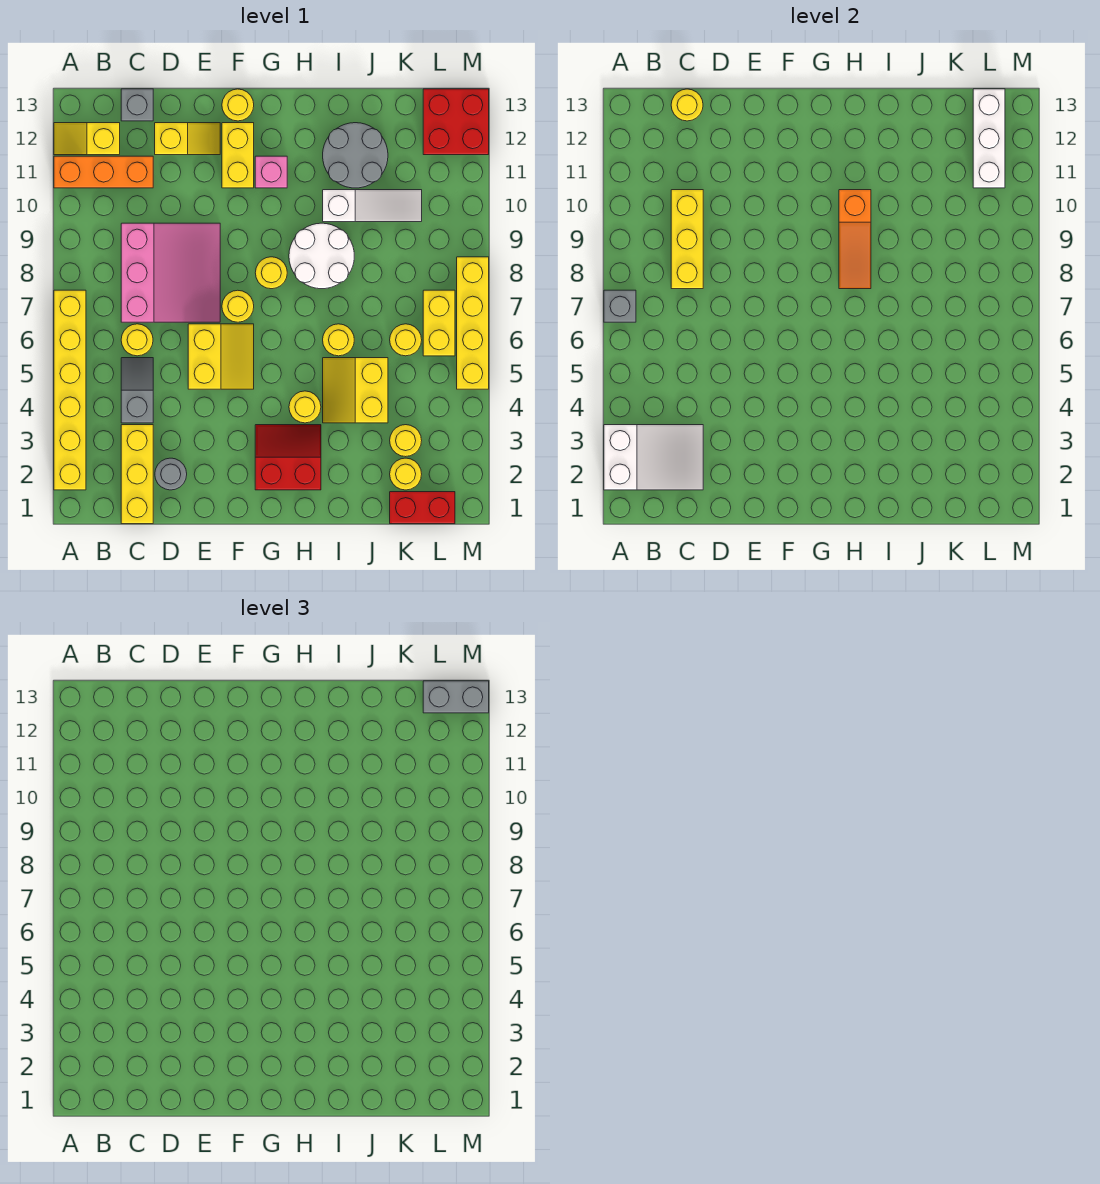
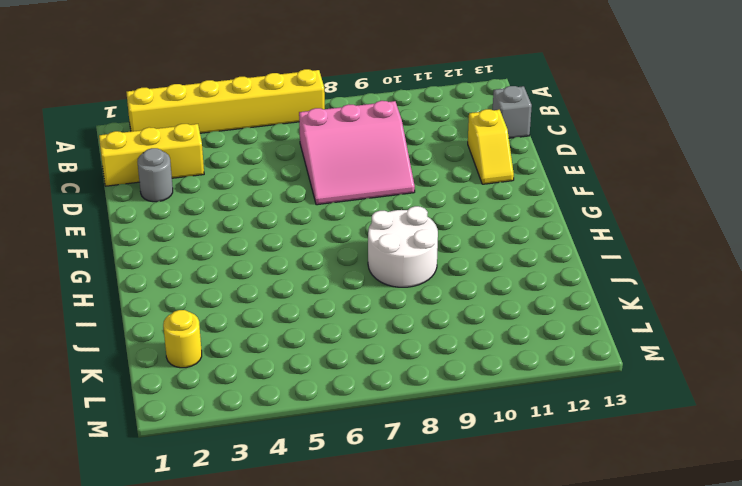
none -> orange brick A11:C11 level 1
none -> yellow slope A12:B12 level 1 top B
none -> grey slope C4:C5 level 1 top 4
none -> yellow round brick C6 level 1

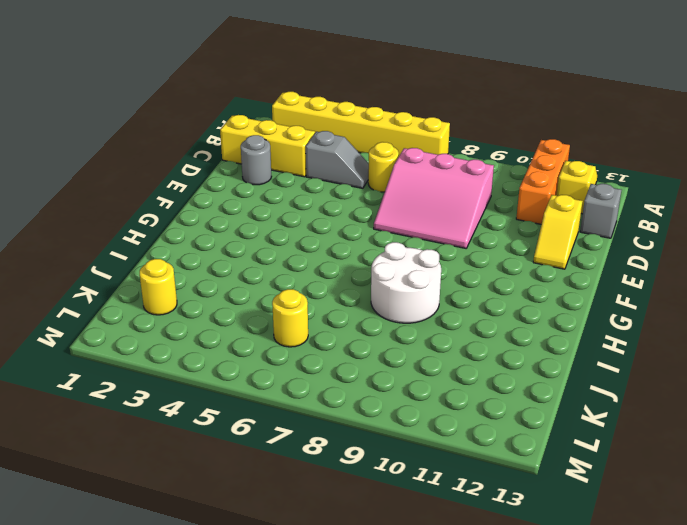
none -> yellow slope E5:F6 level 1 top E
none -> yellow round brick F7 level 1
none -> yellow brick F11:F12 level 1
none -> yellow round brick F13 level 1

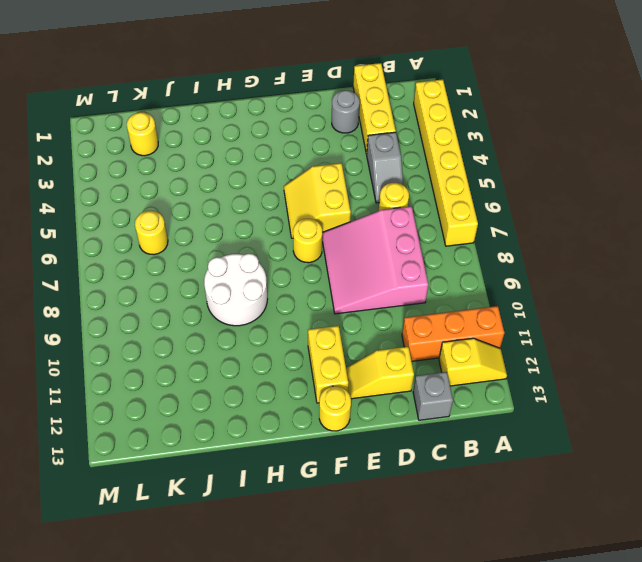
none -> red slope G2:H3 level 1 top 2
none -> yellow round brick G8 level 1
none -> pink brick G11 level 1
none -> yellow round brick H4 level 1

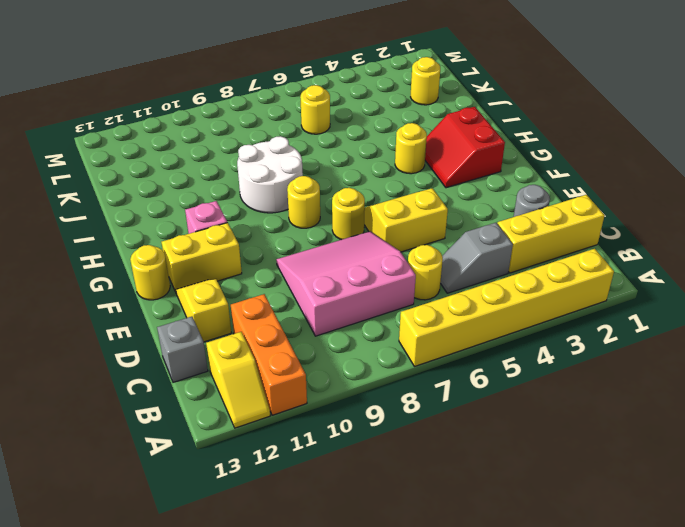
none -> yellow slope I4:J5 level 1 top J
none -> yellow round brick I6 level 1
none -> white slope I10:K10 level 1 top I
none -> grey round brick I11:J12 level 1

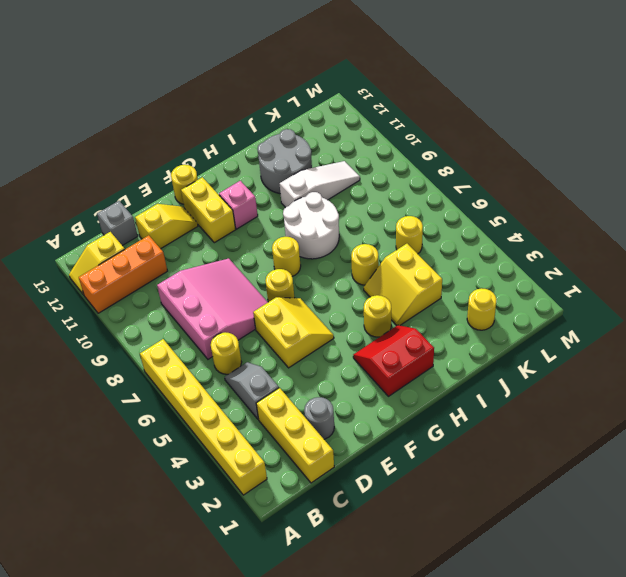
none -> red brick K1:L1 level 1
none -> yellow round brick K3 level 1
none -> yellow brick L6:L7 level 1
none -> red brick L12:M13 level 1

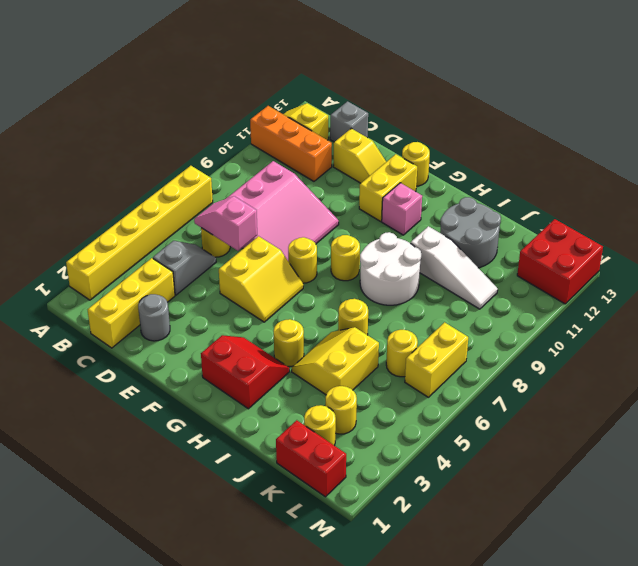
pink slope C6:D6 level 2 top D -> none
none -> yellow brick M5:M8 level 1
none -> white slope A2:C3 level 2 top A
none -> grey brick A7 level 2
none -> yellow brick C8:C10 level 2

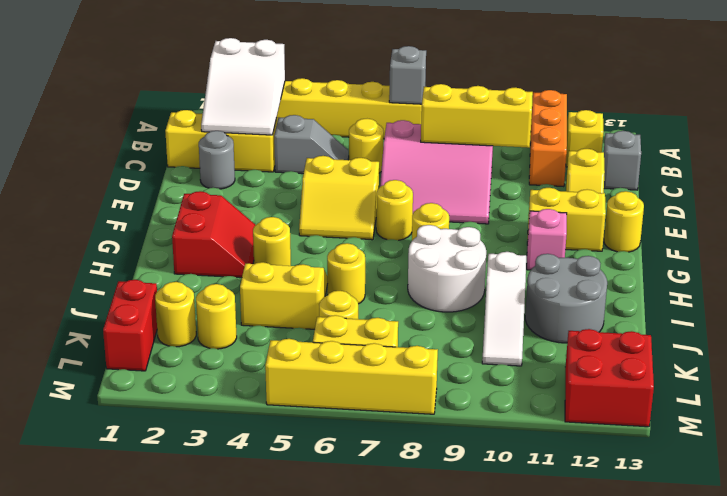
none -> yellow round brick C13 level 2
none -> orange slope H8:H10 level 2 top 10
none -> white brick L11:L13 level 2
none -> grey brick L13:M13 level 3

